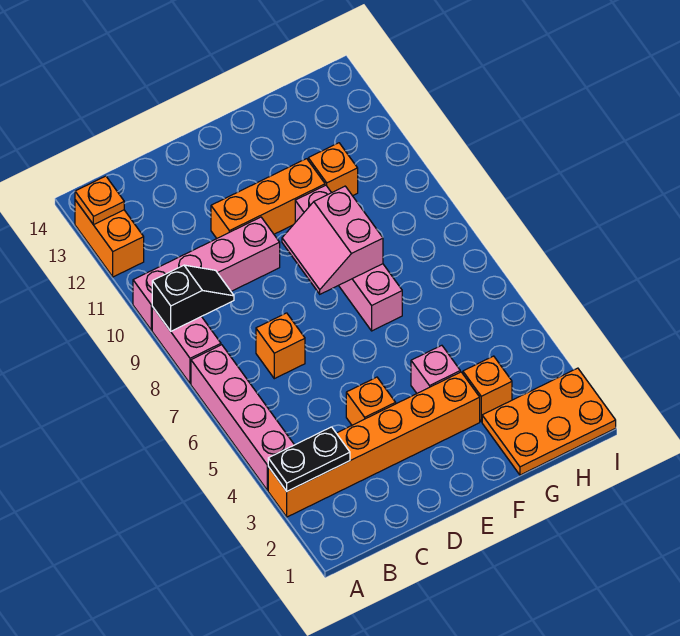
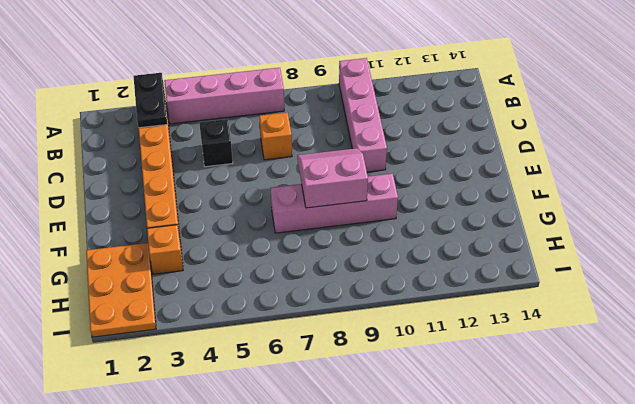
black brick C5 level 1 -> none
none -> pink brick A8:A9 level 1
none -> orange brick A12:A13 level 1
none -> orange brick D4 level 1

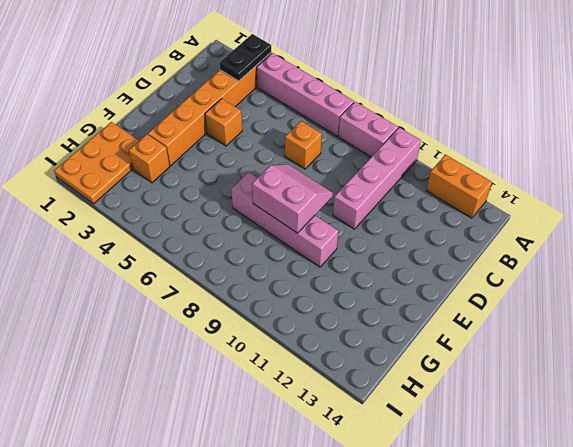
none -> orange brick D11:F11 level 1
none -> pink brick F4 level 1
none -> orange brick G11 level 1

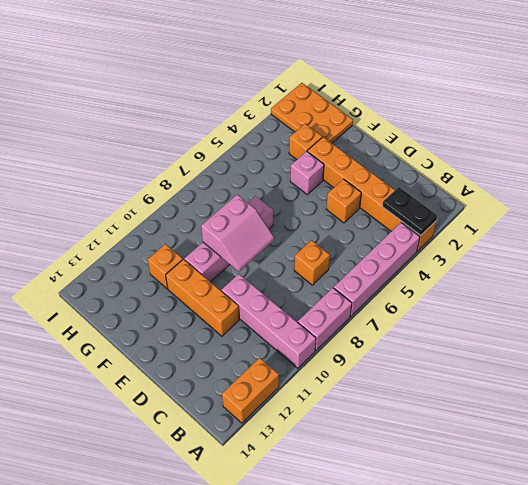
none -> black slope A9:B9 level 2 top A
none -> orange plate A13 level 2

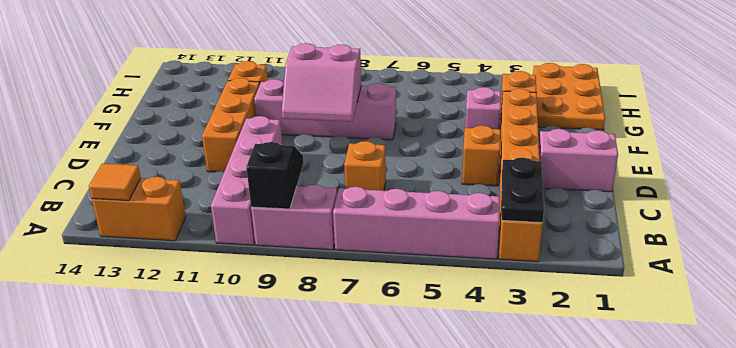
orange tile A13 level 2 -> orange plate A13 level 2
pink brick D1:D2 level 1 -> none

